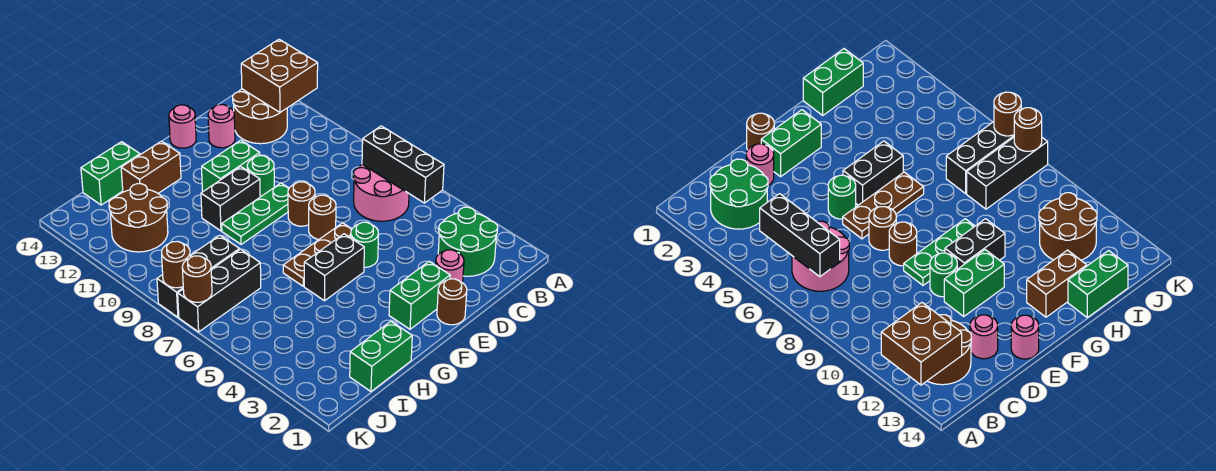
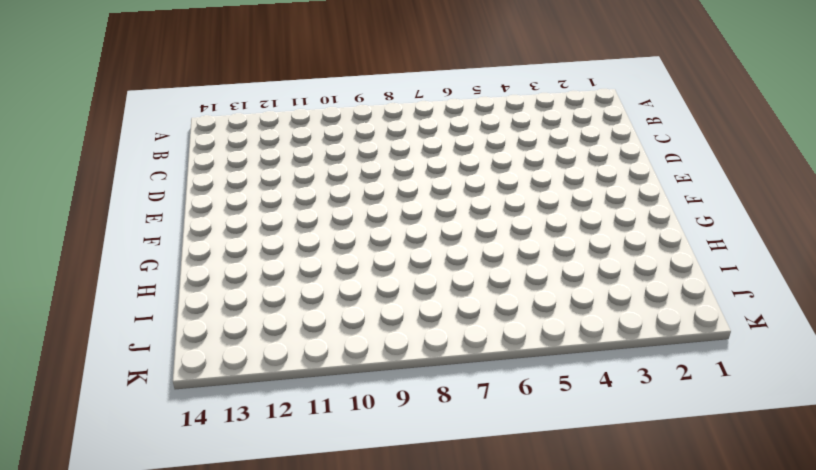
none -> green round brick B2:C3 level 1
none -> pink round brick B6:C7 level 1
none -> brown round brick B12:C13 level 1

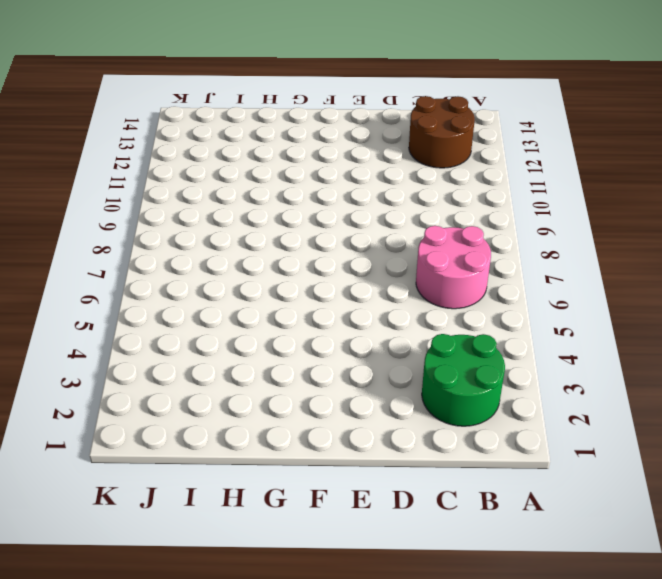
none -> pink round brick D2 level 1
none -> pink round brick D13 level 1
none -> brown round brick E1 level 1

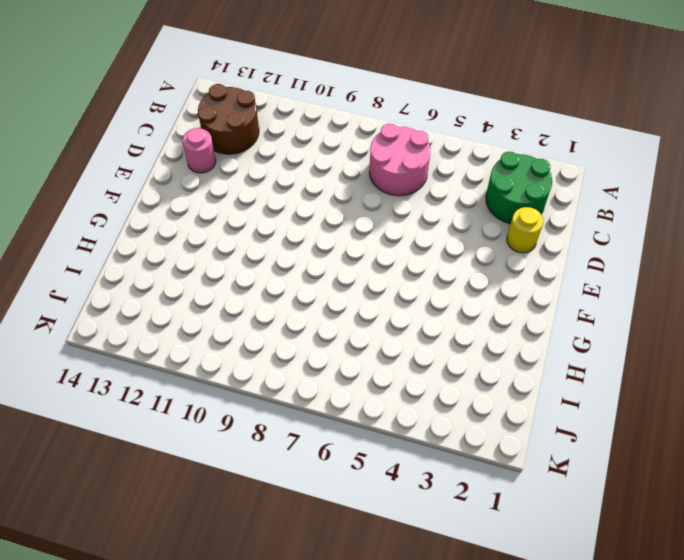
yellow round brick D2 level 1 -> pink round brick D2 level 1
none -> brown round brick E1 level 1
none -> green brick E2:F2 level 1
none -> green round brick E5 level 1

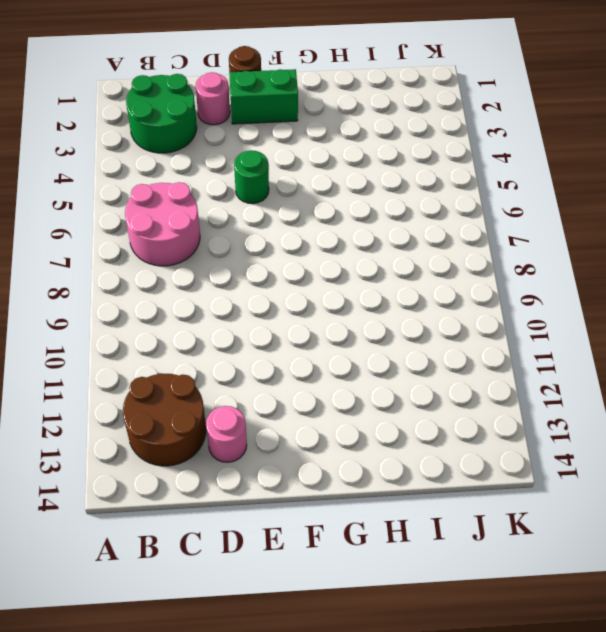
none -> brown plate E6:G6 level 1
none -> brown round brick E7 level 1
none -> brown round brick E8 level 1

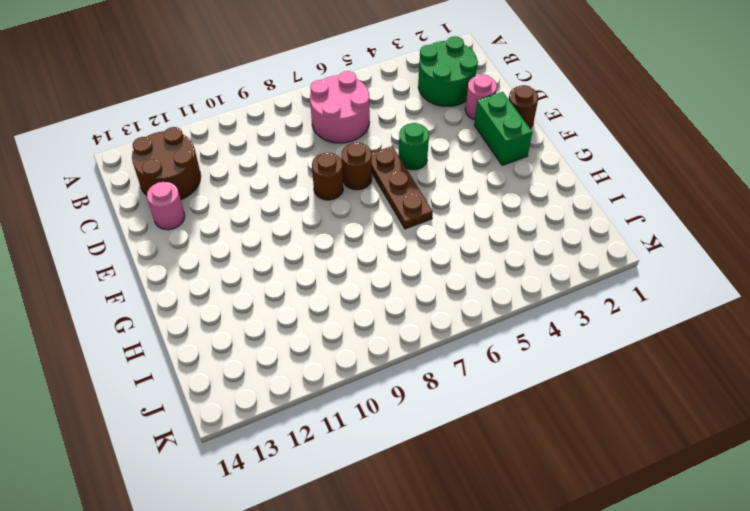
none -> green plate E9:G9 level 1
none -> green round brick E10 level 1
none -> green brick E11:F11 level 1

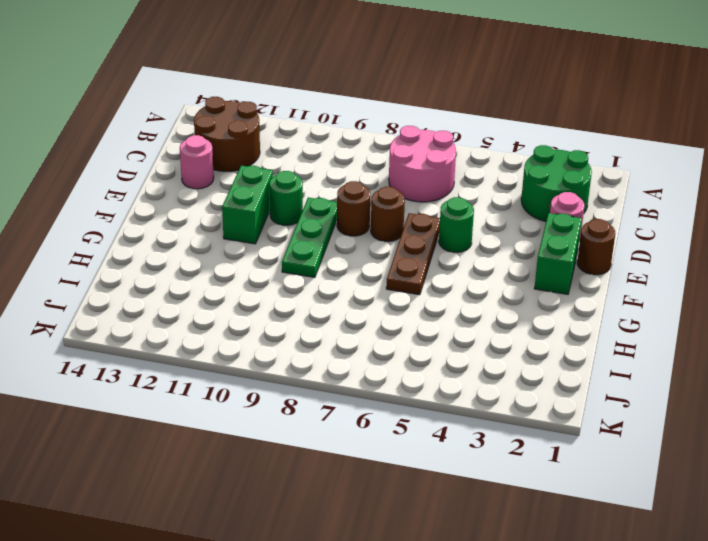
none -> pink round brick E14 level 1
none -> black brick F5:G5 level 1
none -> black brick F10:G10 level 1

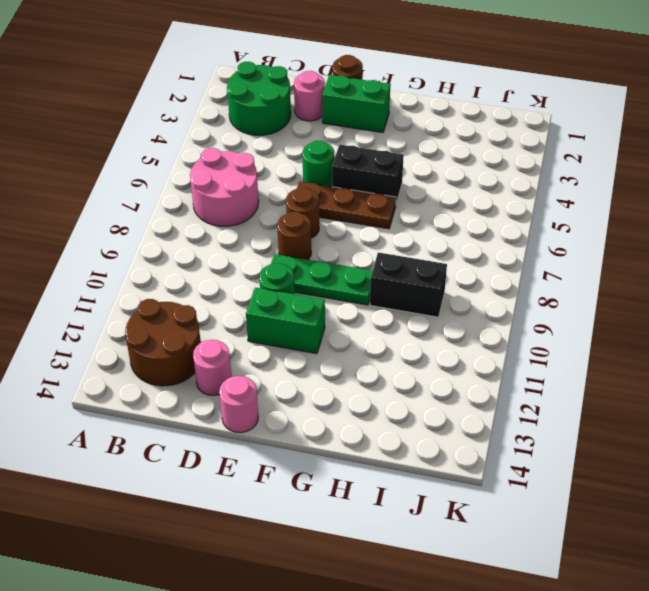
black brick H9:I9 level 1 -> black brick F10:G10 level 1
none -> brown brick G13:H13 level 1
none -> green brick H1:I1 level 1
none -> green brick H14:I14 level 1

